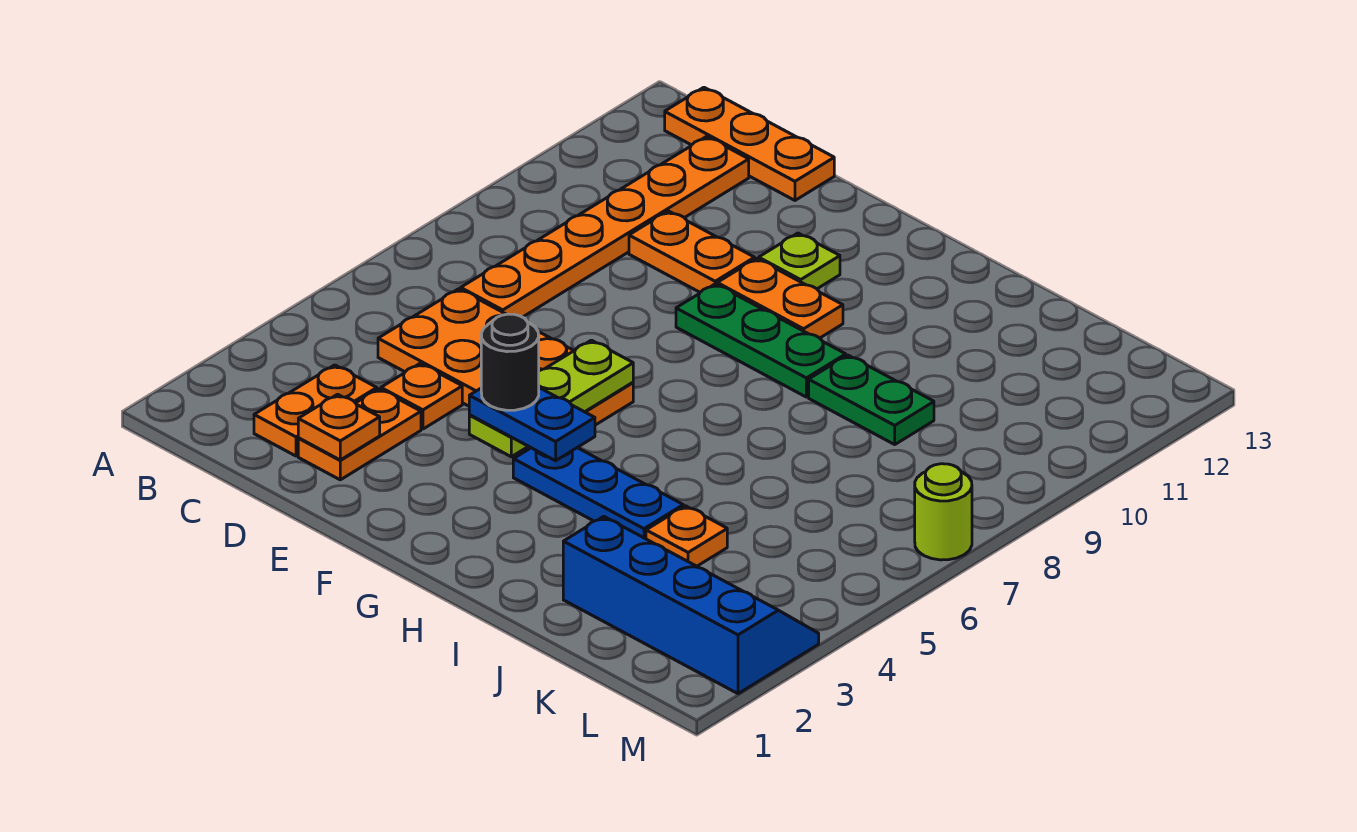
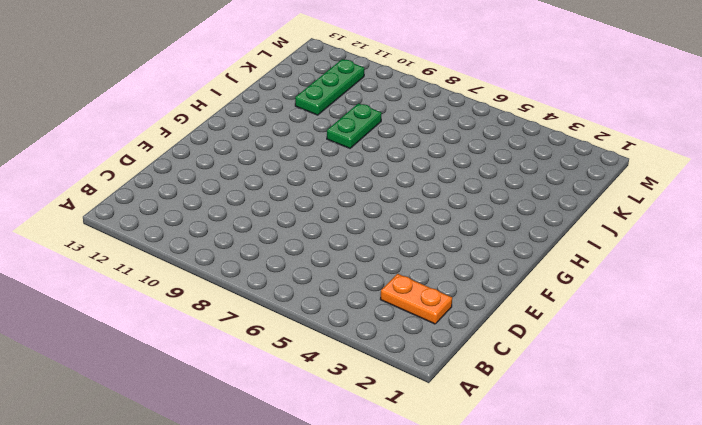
green plate J11:L11 level 1 -> green plate F9:H9 level 1
none -> orange plate B13:D13 level 1
none -> orange plate C5:F6 level 1
none -> orange plate C7:C12 level 1

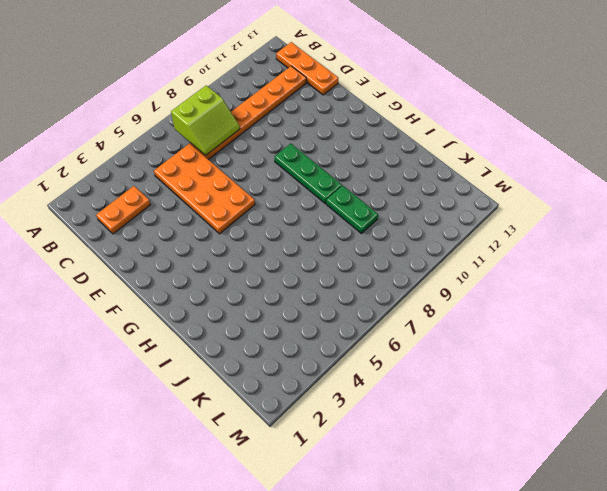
lime slope B7:C8 level 2 top B -> none
none -> orange plate D2:D3 level 1
none -> orange plate D4 level 1
none -> orange plate D10:E10 level 1

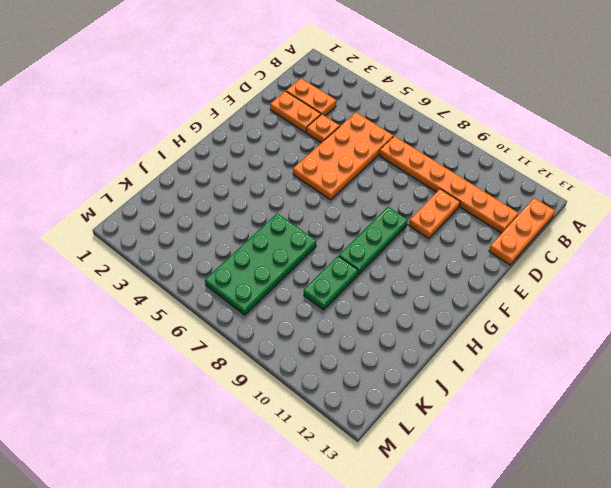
green plate I6:L7 level 1 -> none
none -> orange plate F10:G10 level 1
none -> lime plate F11 level 1
none -> blue plate G4:I4 level 1

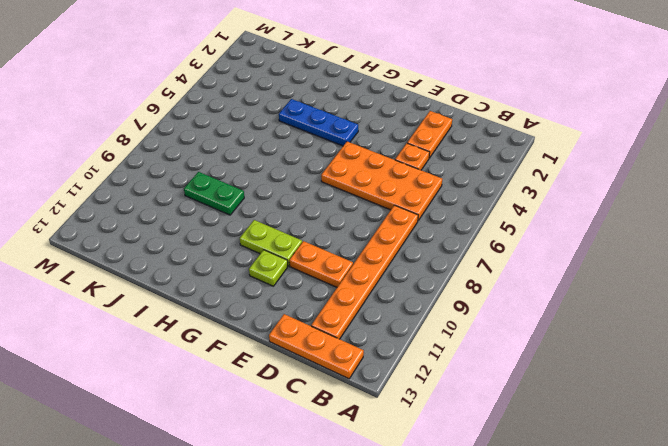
lime plate F10:G10 level 1 -> orange plate F10:G10 level 1
none -> orange plate C2:C3 level 1
none -> green plate F9:H9 level 1
none -> blue slope J2:M3 level 1 top 2

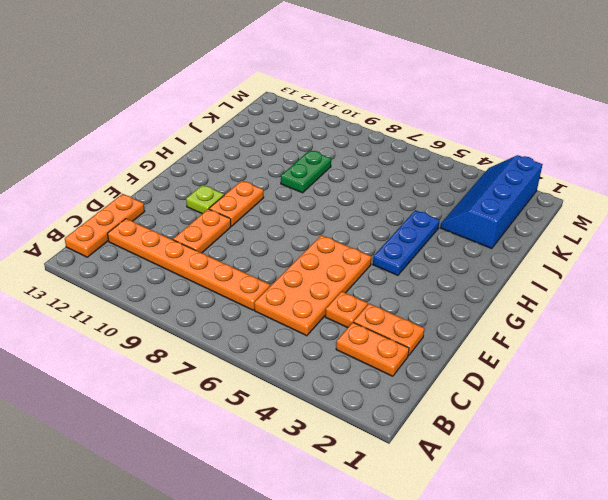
none -> green plate F9:H9 level 1
none -> orange plate J4 level 1
none -> lime round brick M7 level 1

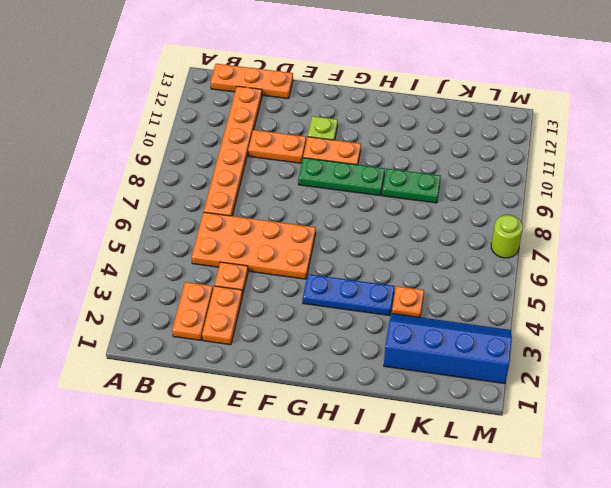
none -> orange plate D2 level 2
none -> lime plate F4:F6 level 2
none -> blue plate F4:G4 level 3

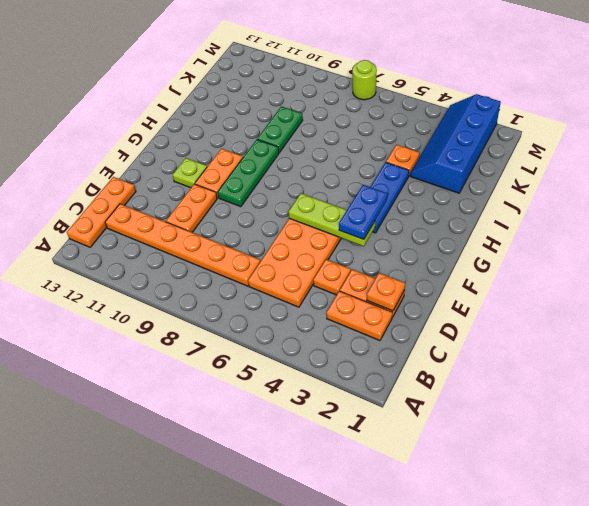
none -> black round brick F4 level 4

